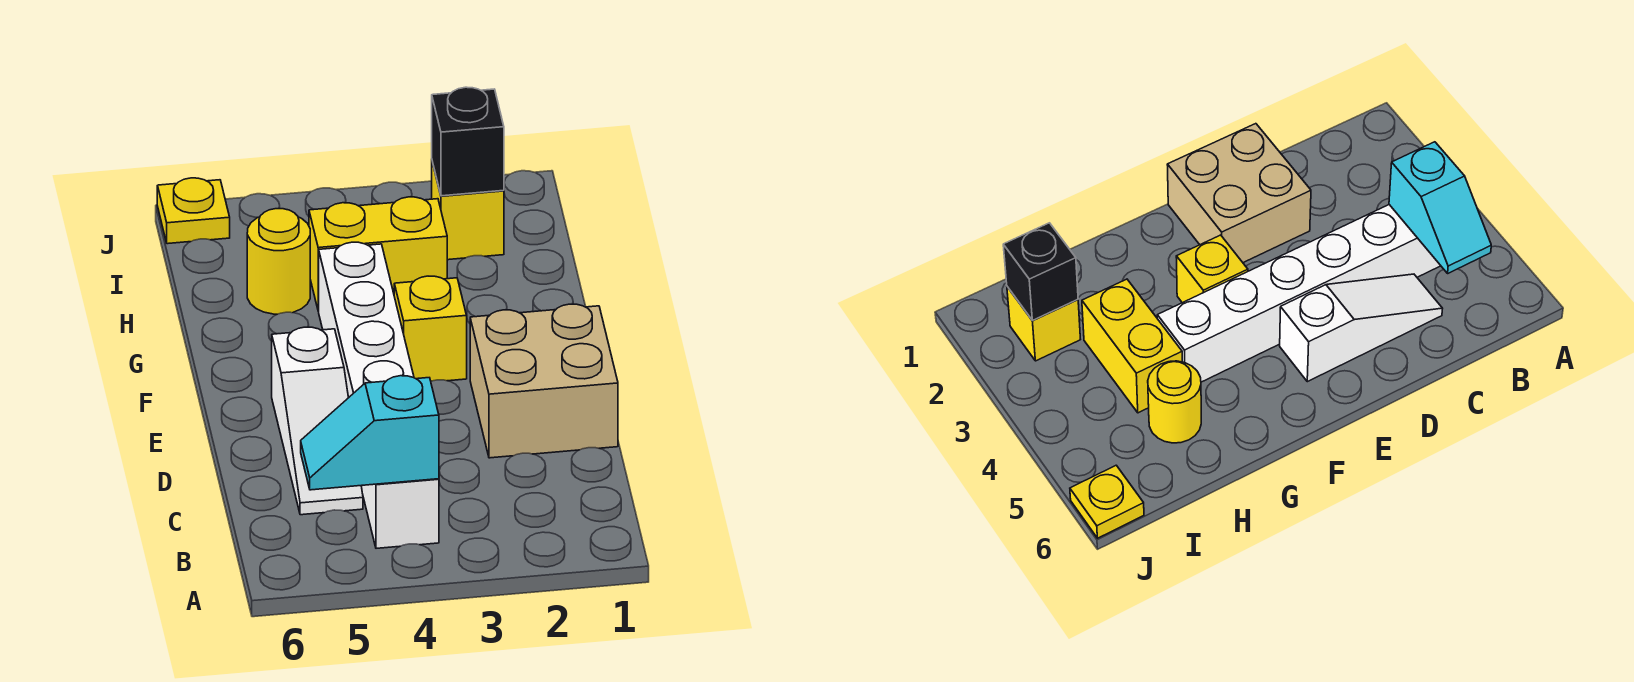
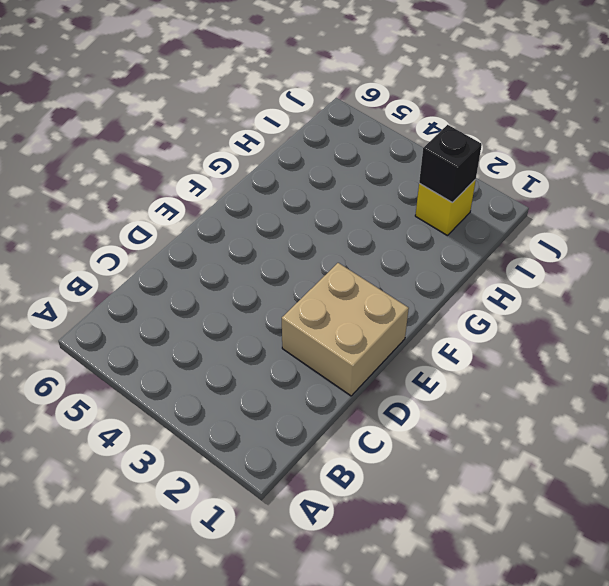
none -> white brick B4:G4 level 1
none -> white slope C5:E5 level 1 top E

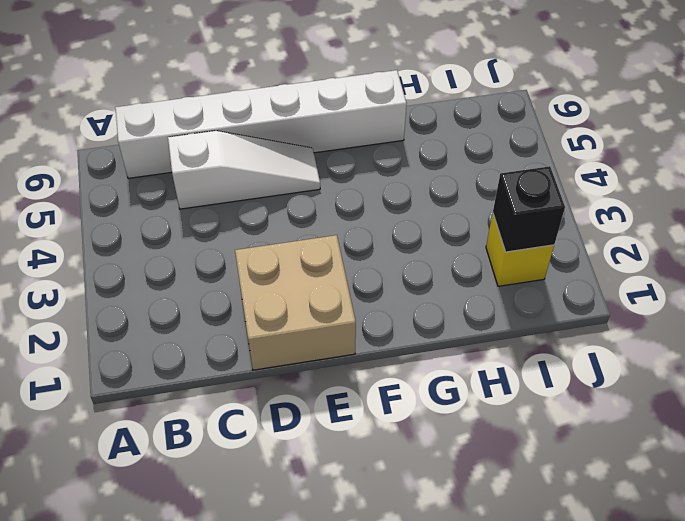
white brick B6:G6 level 1 -> white brick B4:G4 level 1
white slope C5:E5 level 1 top C -> white slope C5:E5 level 1 top E
none -> yellow brick F3 level 1
none -> yellow brick H3:H4 level 1

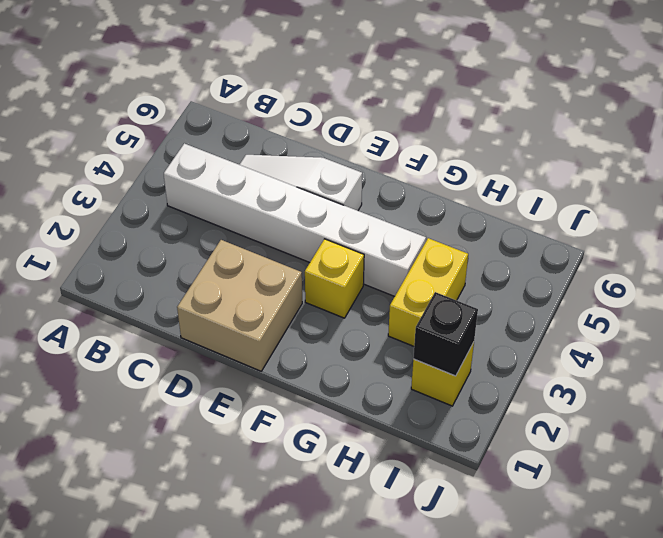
none -> yellow round brick H5 level 1
none -> yellow plate J6 level 1

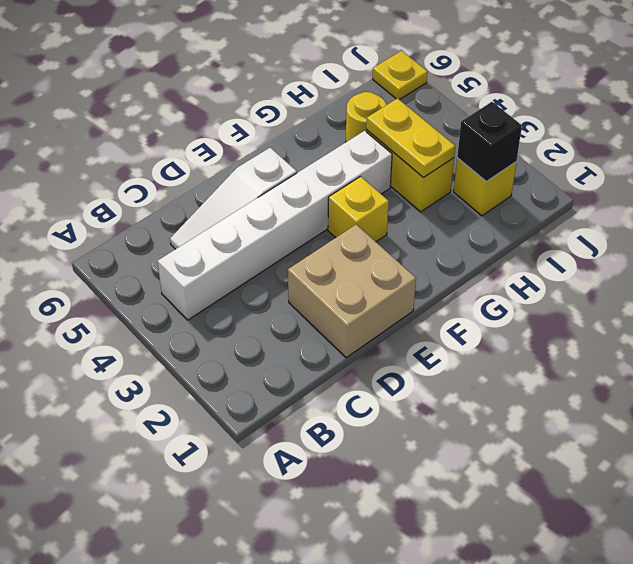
yellow plate H3:H4 level 2 -> none
none -> cyan slope B4:B5 level 2 top 4

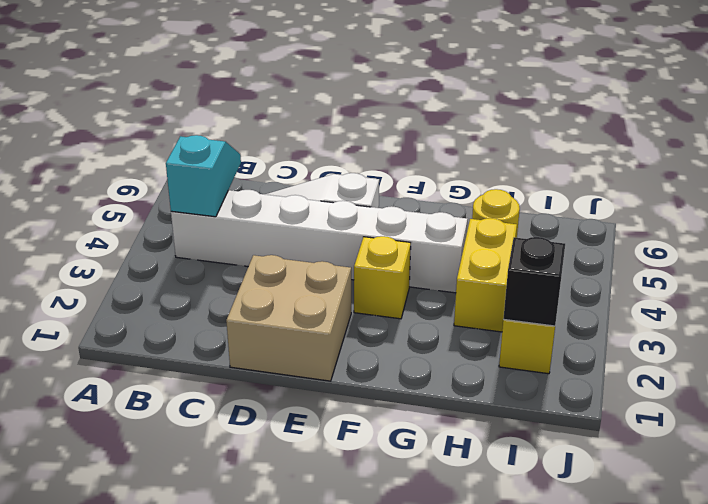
none -> yellow plate J6 level 1

